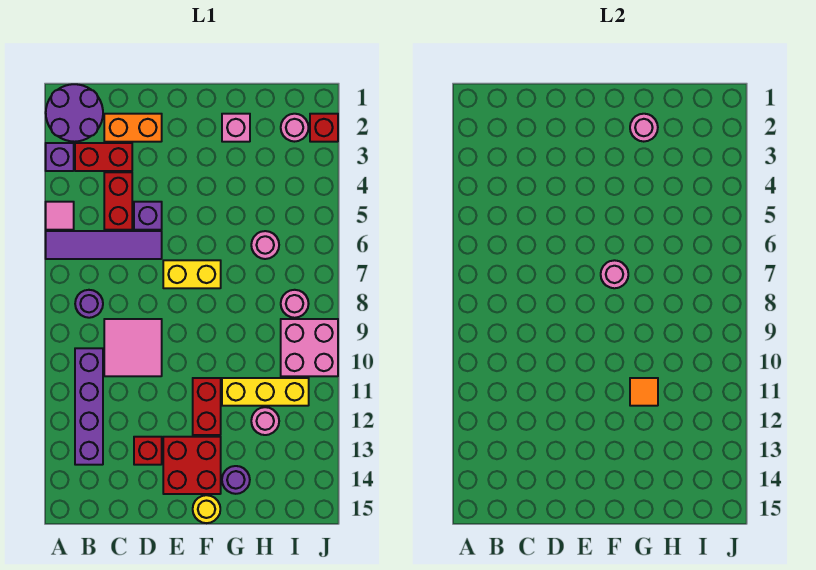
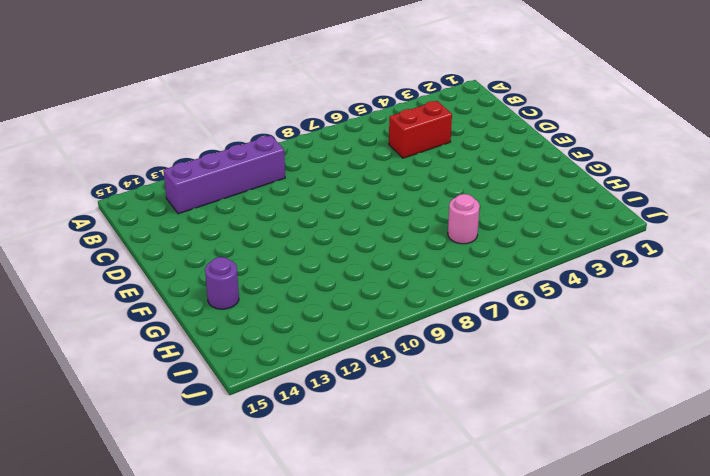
none -> purple round brick A1:B2 level 1
none -> purple brick A3 level 1
none -> pink tile A5 level 1

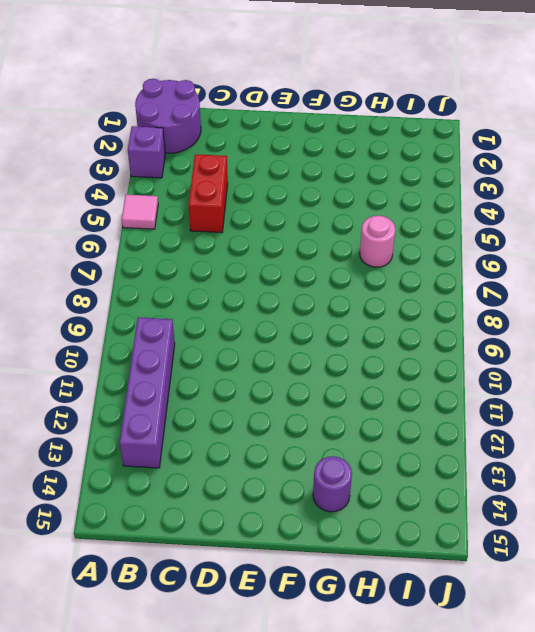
none -> purple tile A6:D6 level 1
none -> red brick B3:C3 level 1
none -> purple round brick B8 level 1

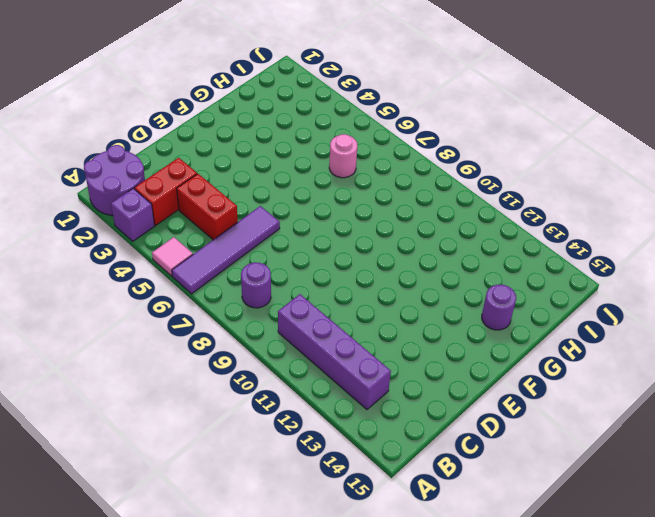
none -> orange brick C2:D2 level 1
none -> pink tile C9:D10 level 1
none -> purple brick D5 level 1

